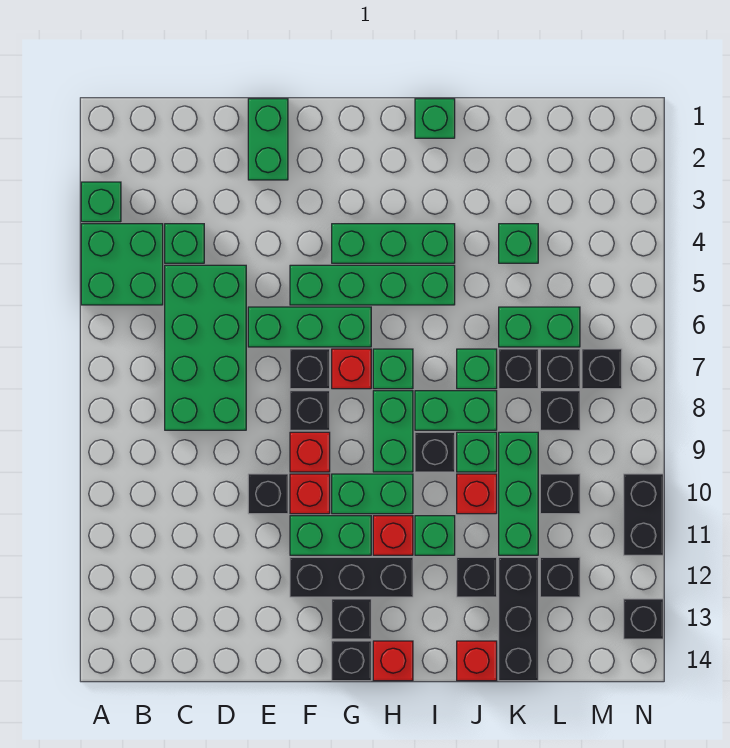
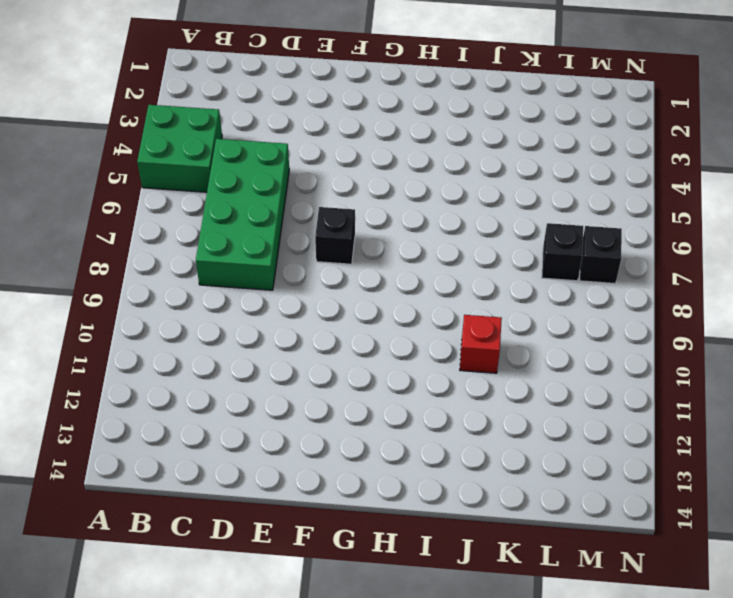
none -> green brick A3 level 1
none -> green brick C4 level 1
none -> green brick E1:E2 level 1
none -> green brick E6:G6 level 1

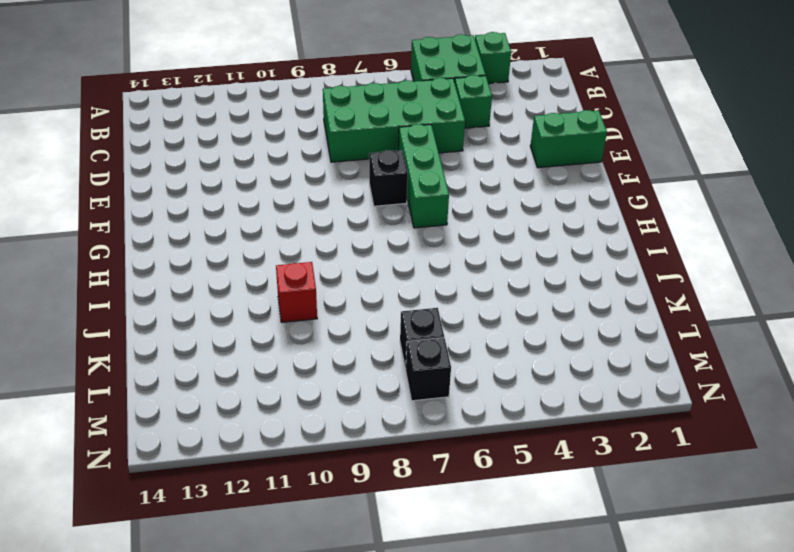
none -> black brick E10 level 1
none -> green brick F5:I5 level 1
none -> black brick F8 level 1
none -> red brick F9 level 1

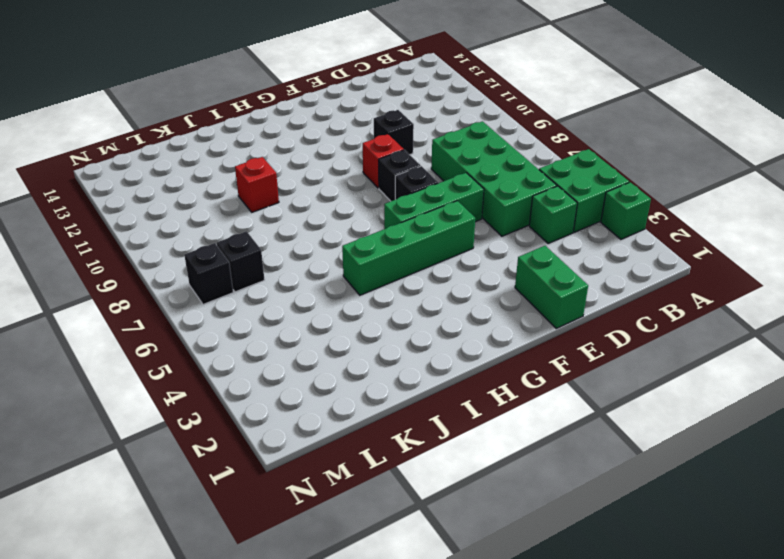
none -> red brick F10 level 1
none -> green brick F11:G11 level 1
none -> black brick F12:H12 level 1
none -> green brick G4:I4 level 1

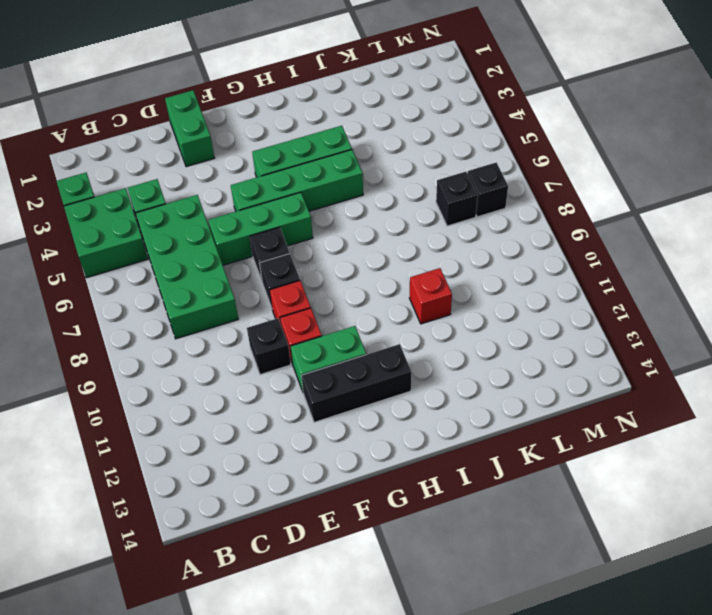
none -> red brick G7 level 1
none -> green brick G10:H10 level 1
none -> black brick G13 level 1
none -> black brick G14 level 1

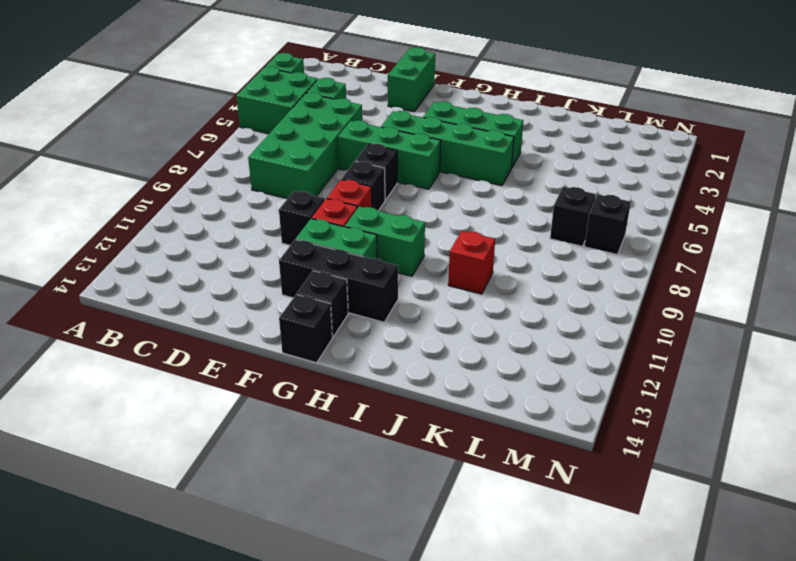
none -> red brick G7 level 1
none -> green brick H7 level 1
none -> green brick H8:H9 level 1
none -> red brick H11 level 1

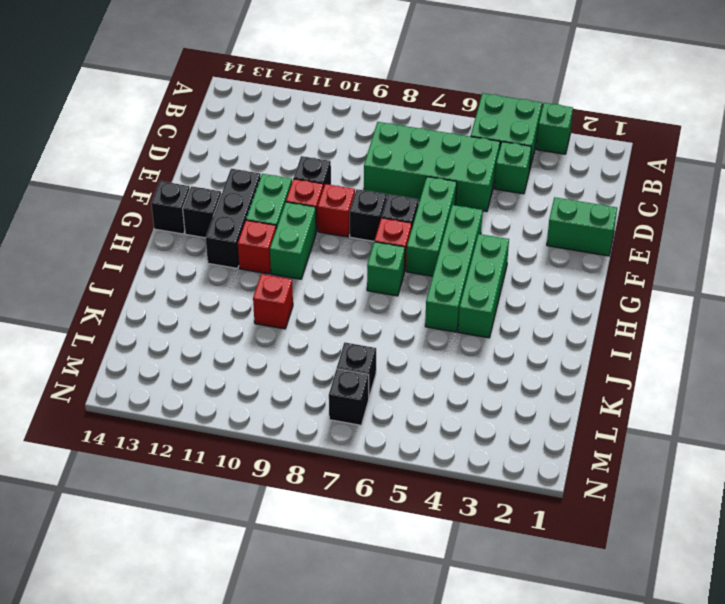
none -> green brick H8:H9 level 1
none -> red brick H14 level 1
none -> green brick I1 level 1
none -> green brick I8:J8 level 1

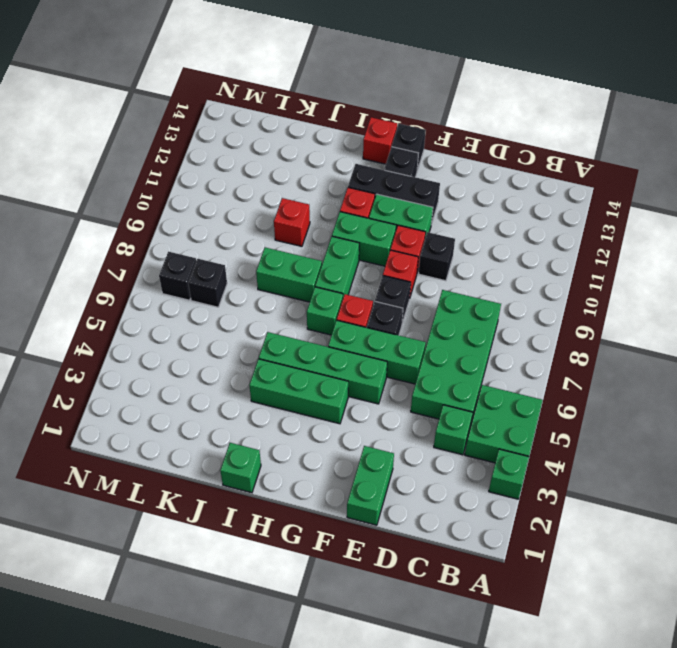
none -> black brick I9 level 1
none -> green brick I11 level 1
none -> green brick J7 level 1
none -> green brick J9 level 1

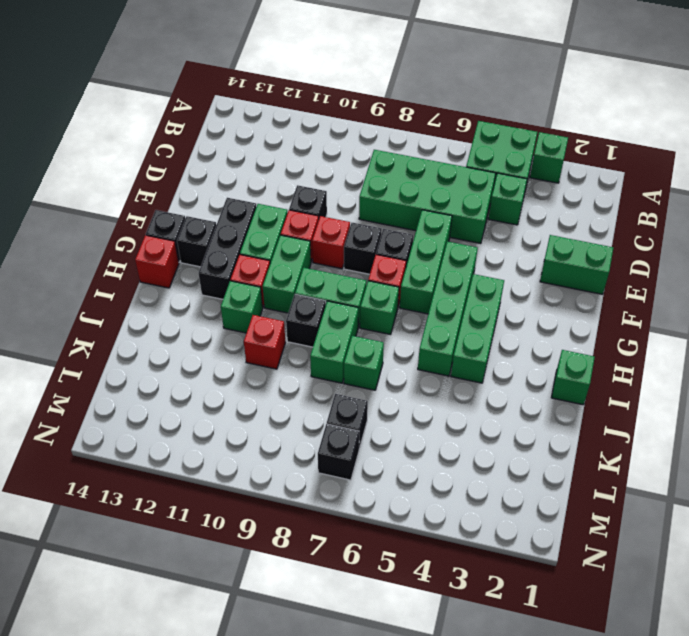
none -> green brick J9 level 1
none -> black brick J12 level 1
none -> red brick J14 level 1
none -> green brick K4 level 1

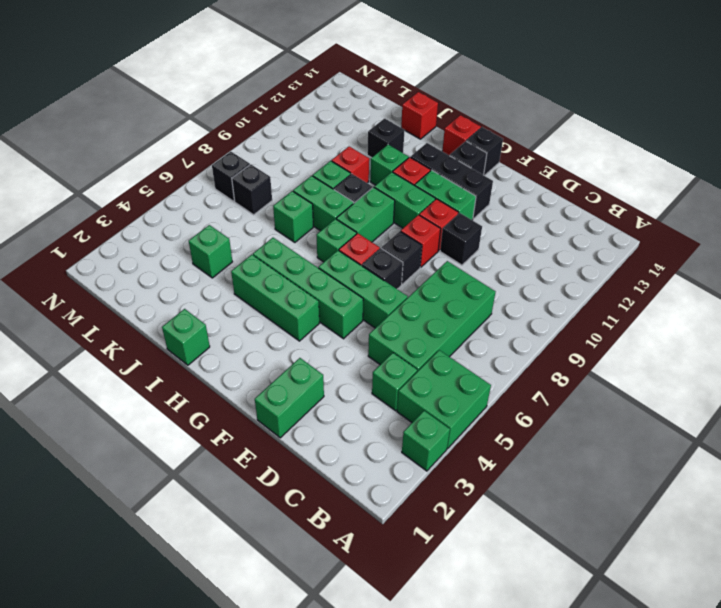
none -> green brick K6:L6 level 1
none -> black brick K7 level 1
none -> green brick K9:K11 level 1
none -> black brick K12:K14 level 1

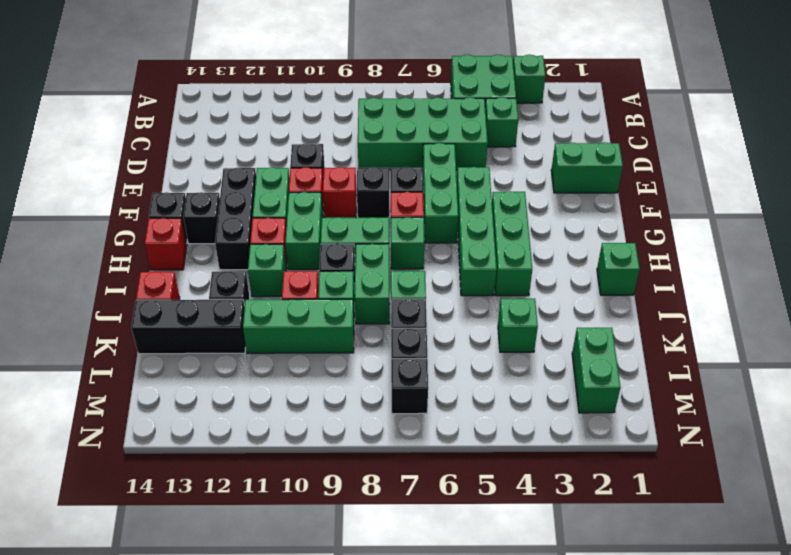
green brick L2:M2 level 1 -> green brick K6:L6 level 1
none -> black brick L8 level 1
none -> black brick L10 level 1
none -> black brick L12 level 1
none -> black brick N10:N11 level 1

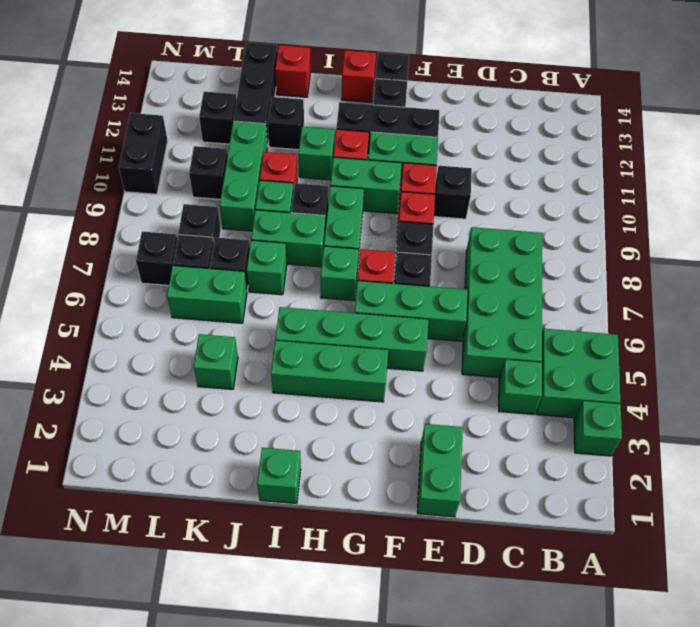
none -> black brick N13 level 1

